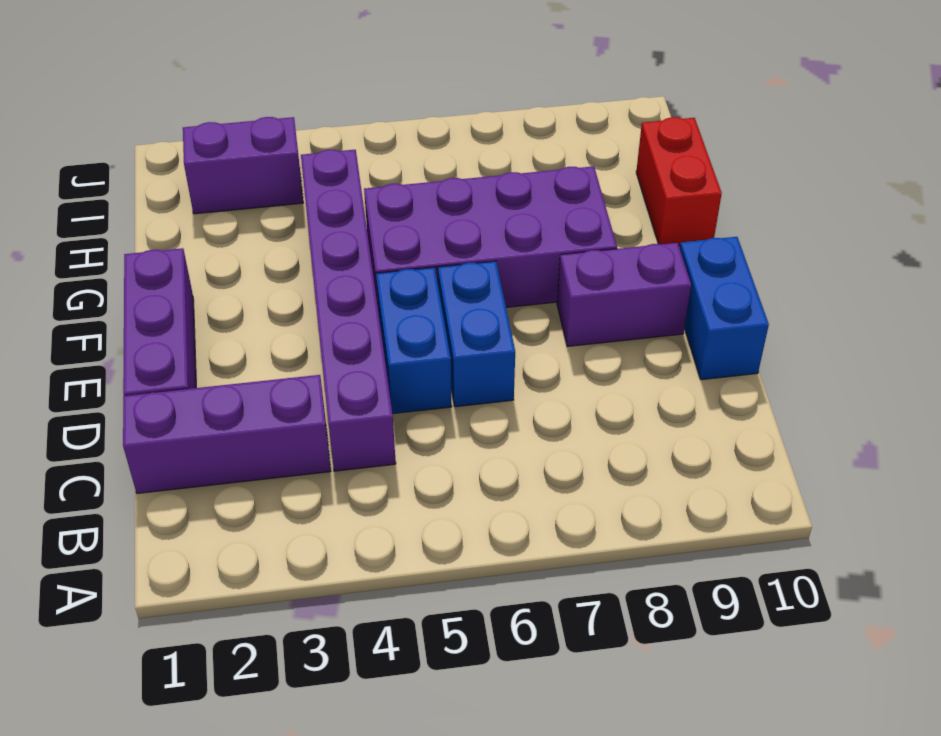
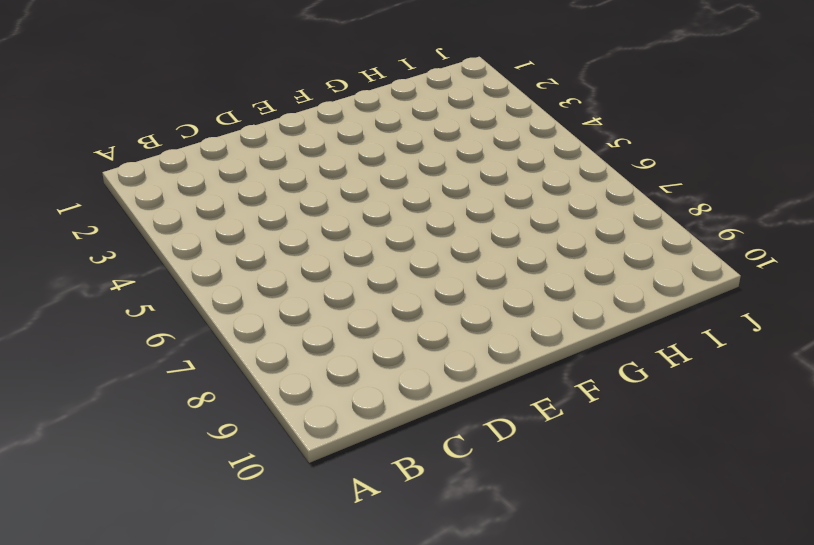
none -> purple brick C1:C3 level 1
none -> purple brick C4:H4 level 1

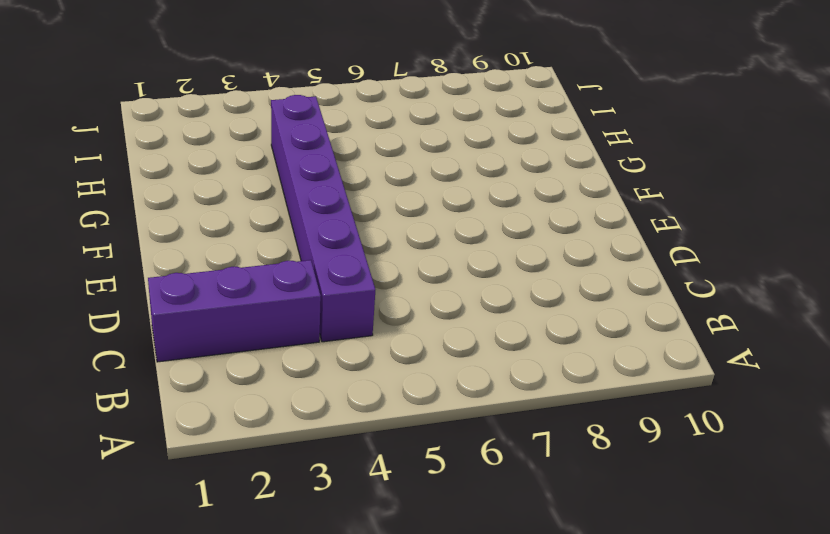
none -> purple brick D1:F1 level 1
none -> blue brick D5:E5 level 1

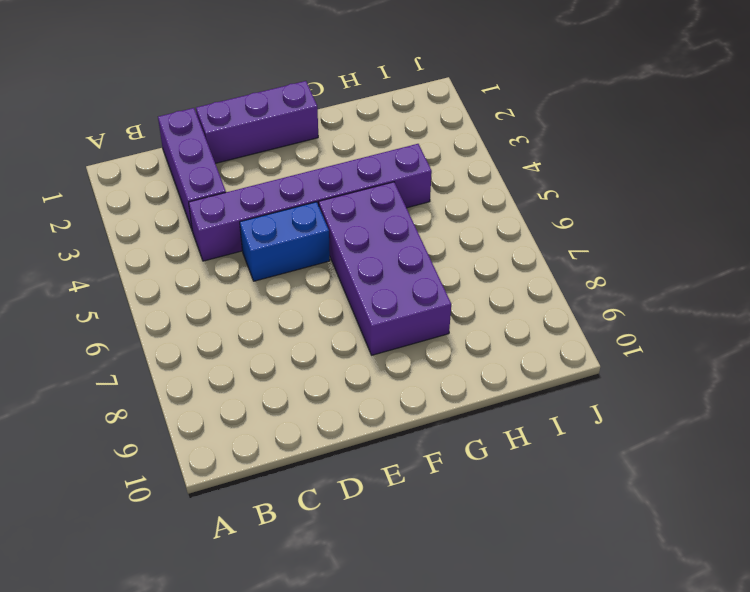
none -> blue brick D6:E6 level 1
none -> blue brick D10:E10 level 1

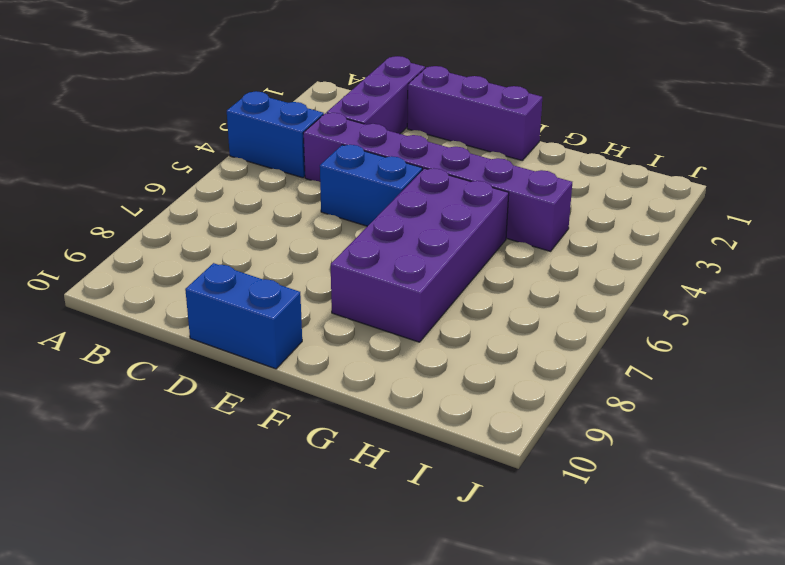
blue brick A4:B4 level 1 -> blue brick D6:E6 level 1
none -> purple brick E8:E9 level 1
none -> red brick G10:H10 level 1

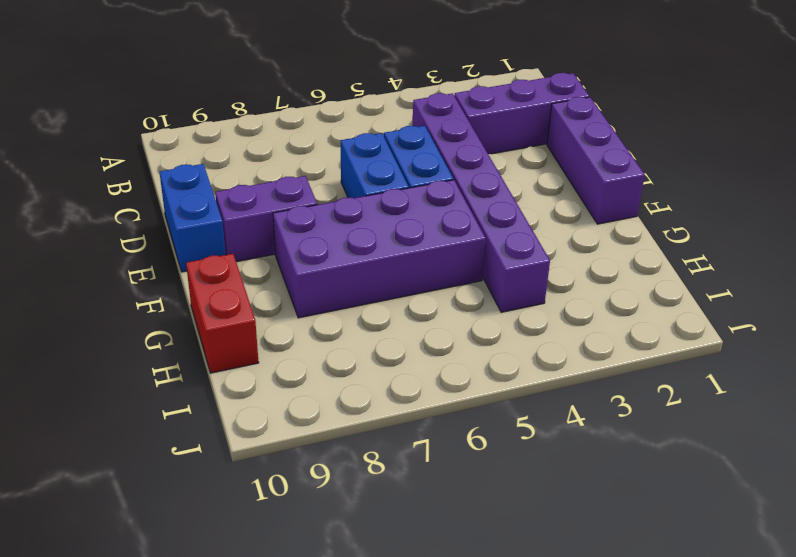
none -> purple brick I2:I3 level 1

